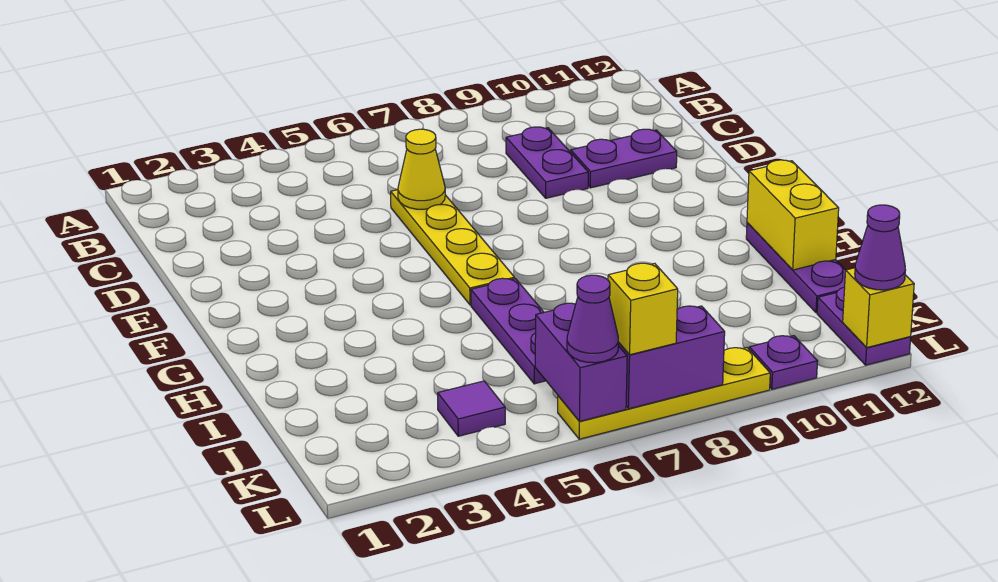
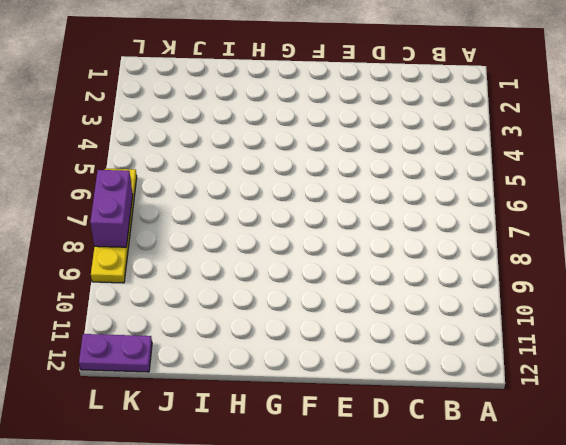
none -> purple plate C9:D9 level 1
none -> yellow plate D6:G6 level 1
none -> purple plate D10:D11 level 1

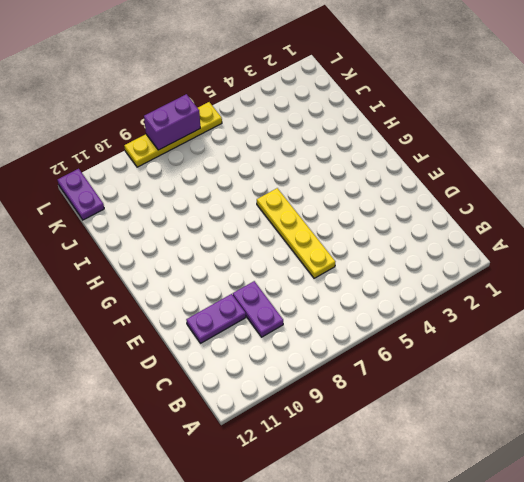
none -> purple plate H6:J6 level 1
none -> purple plate H12:J12 level 1
none -> purple tile K4 level 1

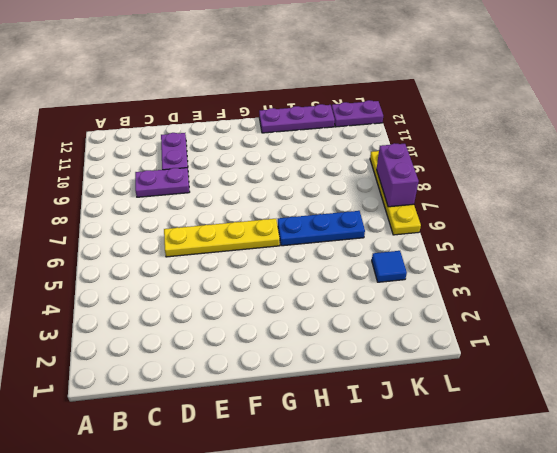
blue plate H6:J6 level 1 -> purple plate H6:J6 level 1
blue tile K4 level 1 -> purple tile K4 level 1
none -> purple plate L10 level 1
none -> yellow cone D6 level 2
none -> yellow brick H12:I12 level 2

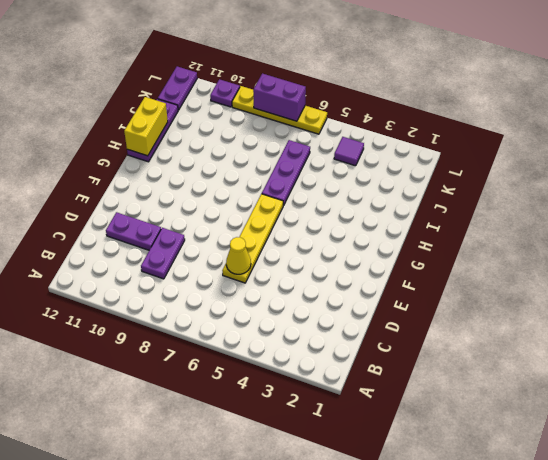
none -> purple brick K6:L6 level 2
none -> yellow brick L12 level 2
none -> purple cone L6 level 3

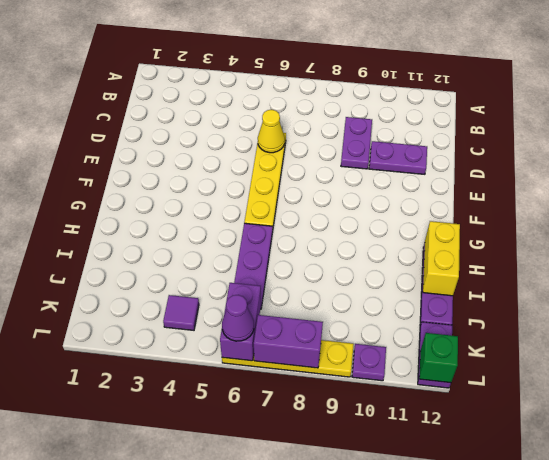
green brick L12 level 2 -> yellow brick L12 level 2
none -> yellow brick L7 level 3
none -> purple cone L12 level 3

